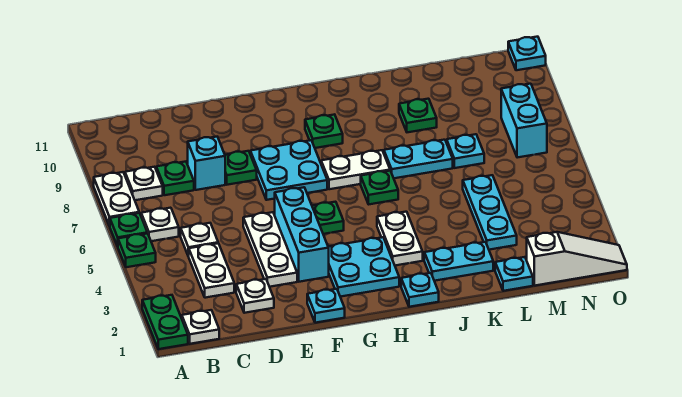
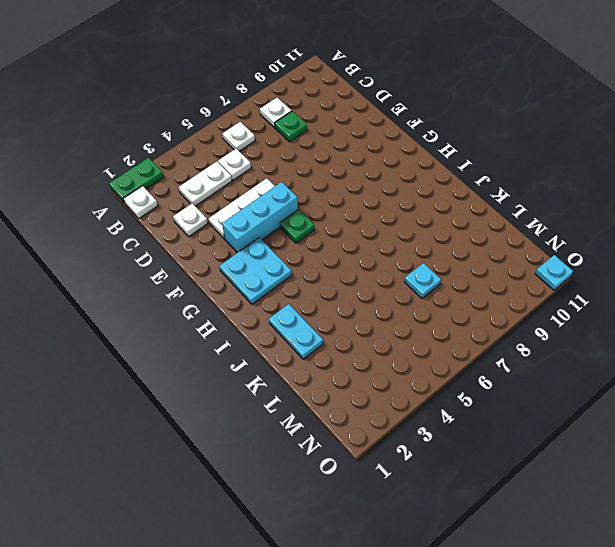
none -> green plate A5 level 1
none -> green plate A6 level 1
none -> white plate A7:A8 level 1
none -> cyan brick D8 level 1

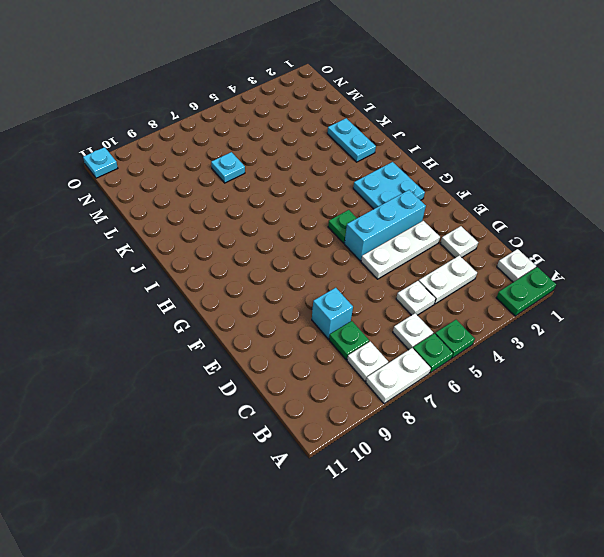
none -> green plate E8 level 1
none -> cyan plate F1 level 1
none -> cyan plate F7:G8 level 1
none -> white plate H7:I7 level 1

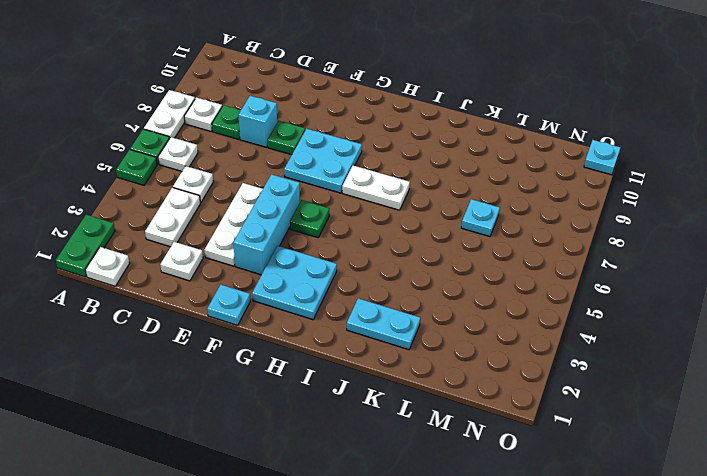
none -> green plate H9 level 1
none -> cyan plate I1 level 1
none -> white plate I3:I4 level 1
none -> green plate I6 level 1

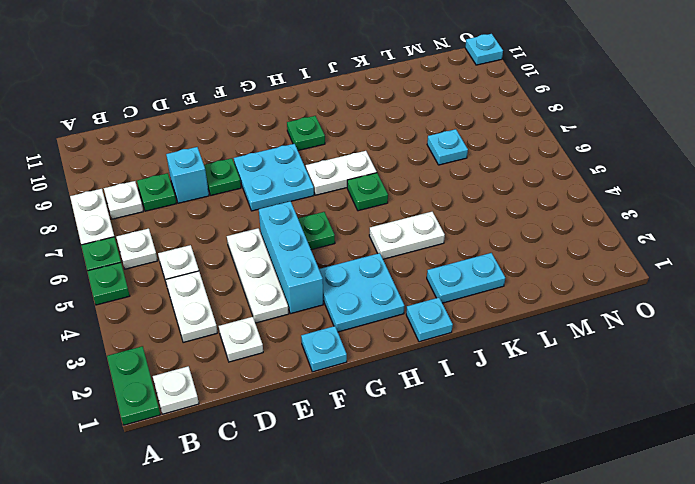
white plate I4:J4 level 1 -> white plate I3:I4 level 1
none -> cyan plate J7:K7 level 1
none -> green plate K9 level 1
none -> cyan plate L1 level 1
none -> cyan plate L3:L5 level 1

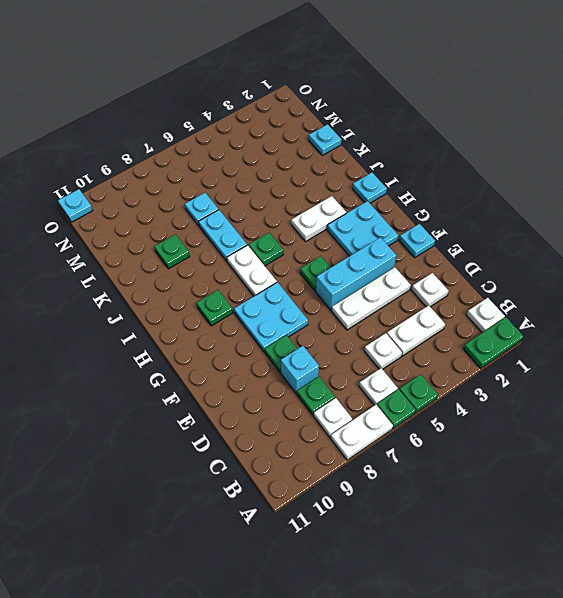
none -> cyan plate J2:K2 level 1
none -> cyan plate L3:L5 level 1
none -> white slope M1:O1 level 1 top M
none -> cyan brick N7:N8 level 1

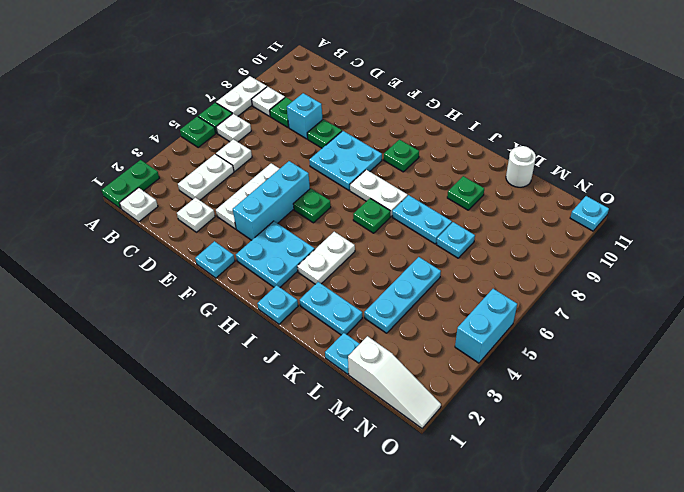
white round brick L11 level 1 -> none
cyan brick O4:O5 level 1 -> cyan brick N7:N8 level 1

